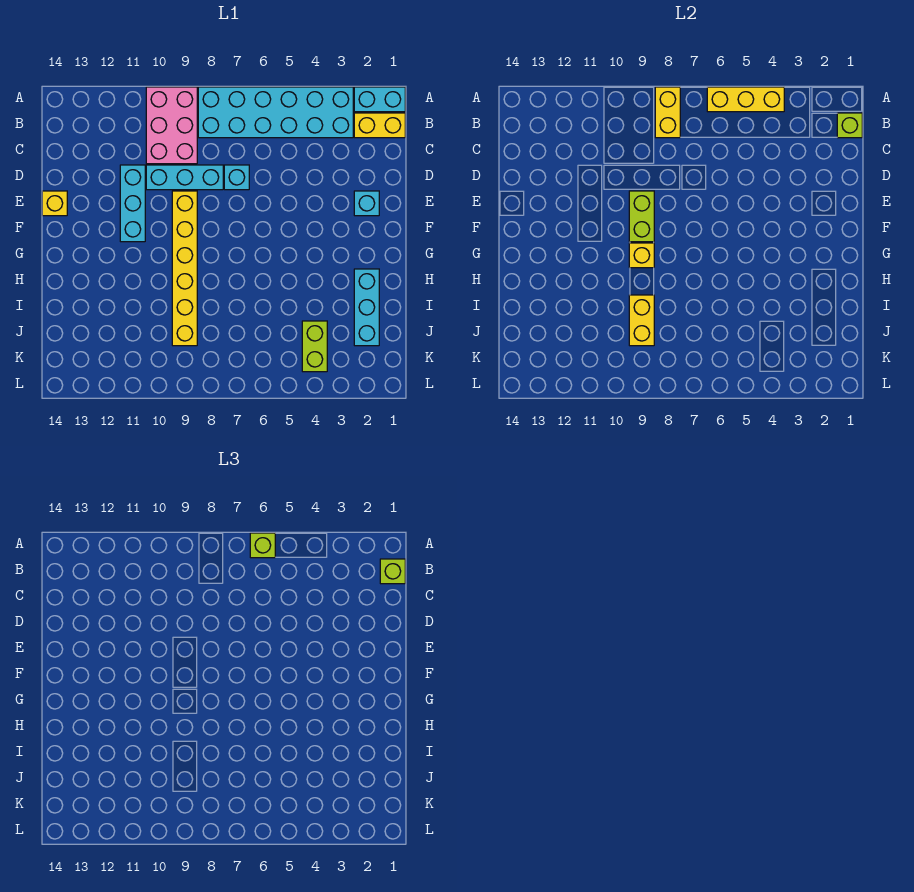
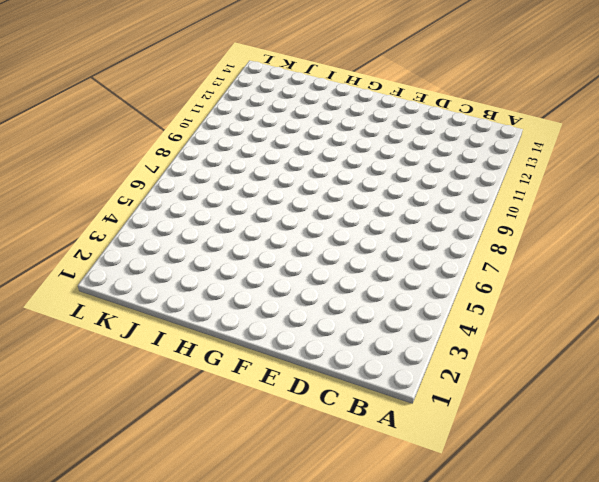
none -> cyan brick A1:A2 level 1
none -> cyan brick A3:B8 level 1
none -> pink brick A9:C10 level 1

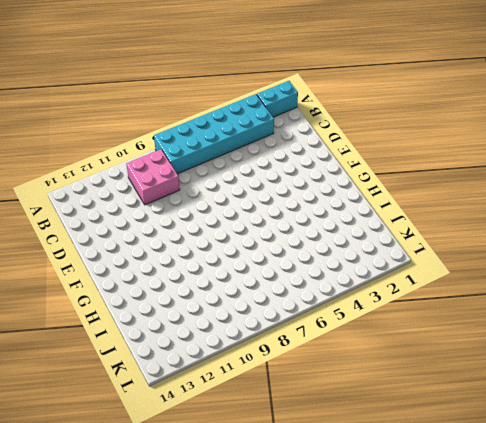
pink brick B9:C10 level 1 -> pink brick A9:C10 level 1
none -> yellow brick B1:B2 level 1
none -> cyan brick D7 level 1
none -> cyan brick D8:D10 level 1

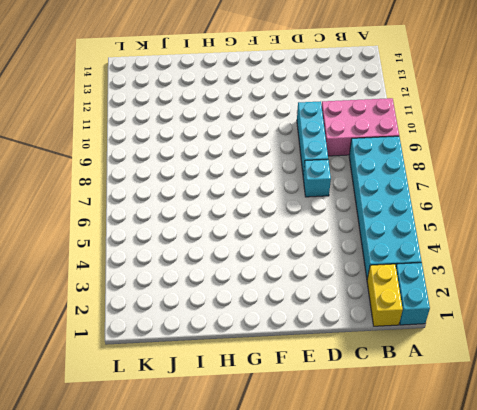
none -> cyan brick D11:F11 level 1
none -> cyan brick E2 level 1
none -> yellow brick E9:J9 level 1

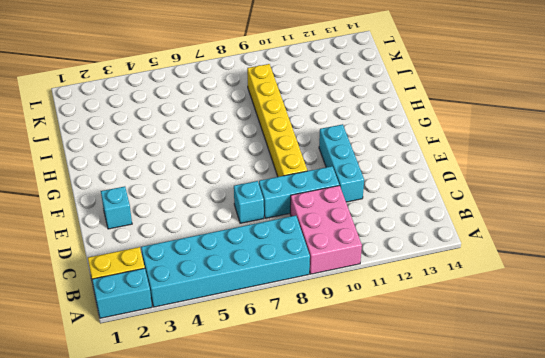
none -> yellow brick E14 level 1
none -> cyan brick H2:J2 level 1
none -> lime brick J4:K4 level 1

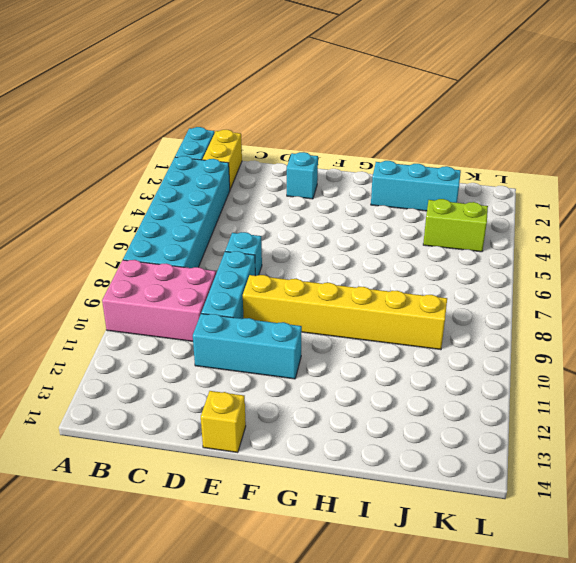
none -> yellow brick A4:A6 level 2
none -> yellow brick A8:B8 level 2
none -> lime brick B1 level 2

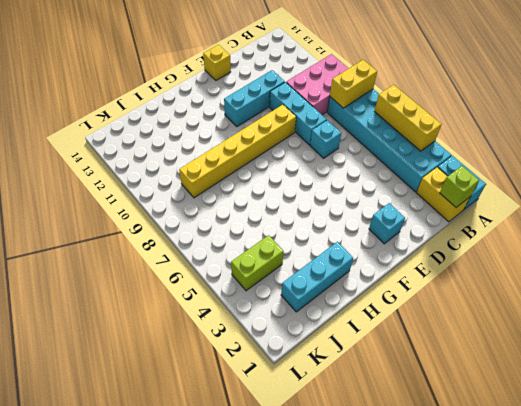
none -> lime brick E9:F9 level 2
none -> yellow brick G9 level 2
none -> yellow brick I9:J9 level 2

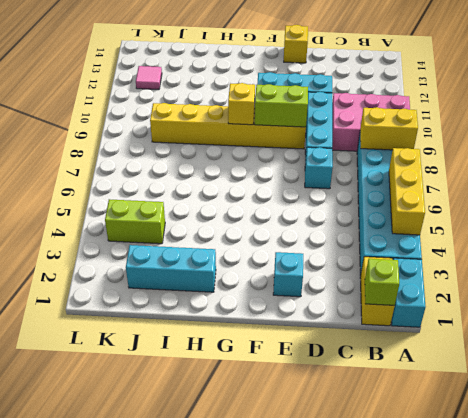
pink tile K12 level 1 -> none
none -> yellow brick I9:J9 level 2
none -> lime brick A6 level 3
none -> lime brick B1 level 3

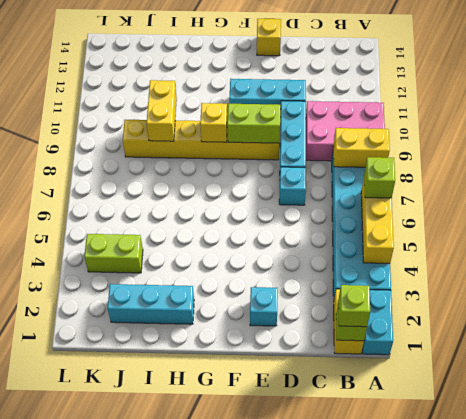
yellow brick I9:I10 level 2 -> yellow brick I9:J9 level 2

